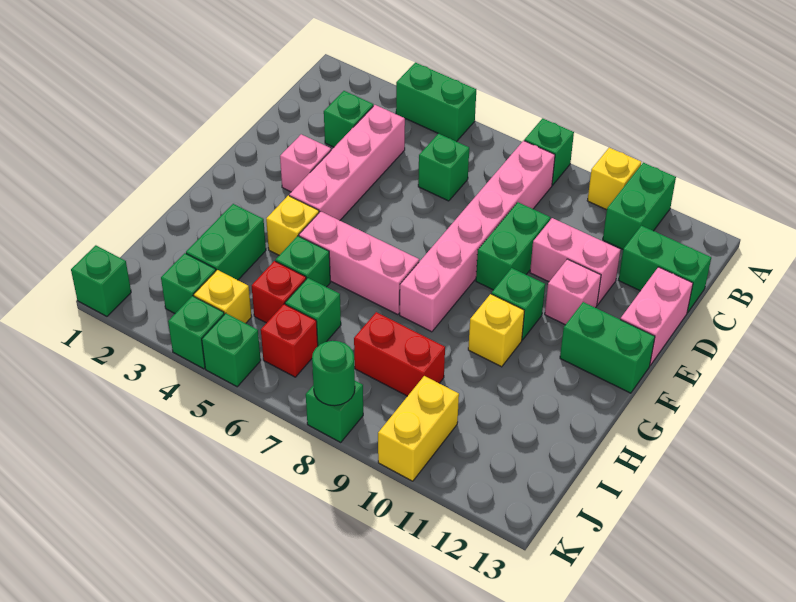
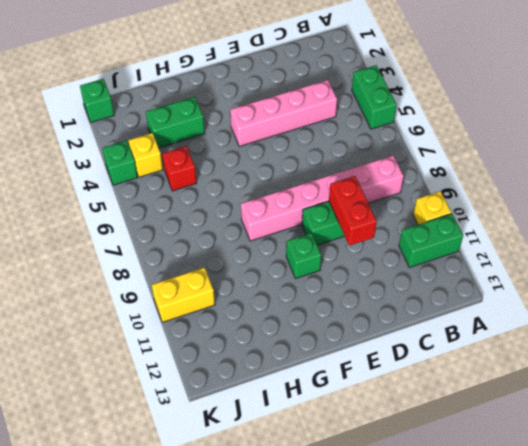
red brick D9:D10 level 2 -> red brick I8:I9 level 1
none -> green brick A8 level 1
none -> green brick C3 level 1
none -> green brick C6 level 1
none -> green brick C12:C13 level 1

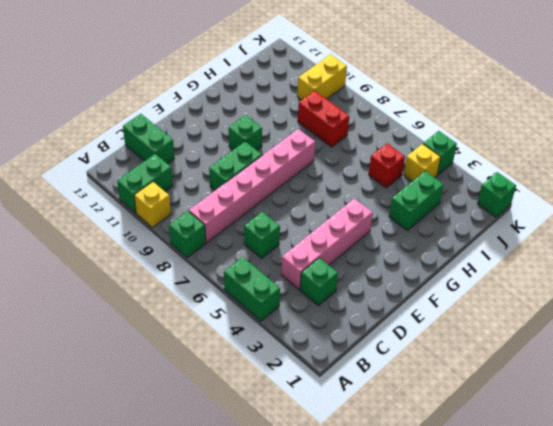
none -> pink brick D10:D11 level 1
none -> pink brick D13:E13 level 1
none -> pink brick E3 level 1
none -> pink brick E11 level 1

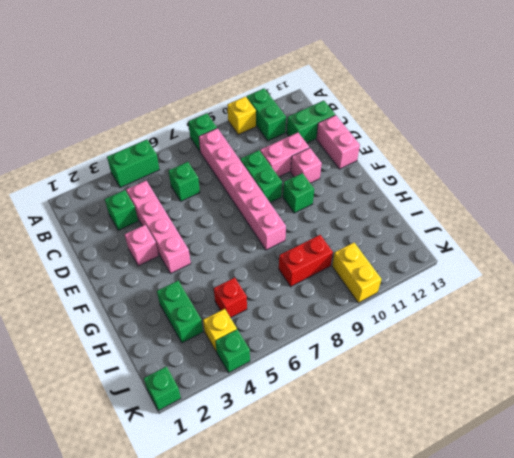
none -> green brick F12:F13 level 1
none -> yellow brick G4 level 1
none -> pink brick G5:G7 level 1
none -> yellow brick G10 level 1

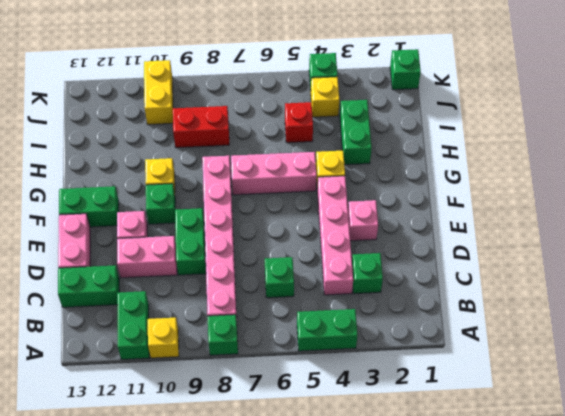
none -> green brick H5 level 1
none -> green brick I6 level 1
none -> green brick J3 level 1
none -> red brick J6 level 1

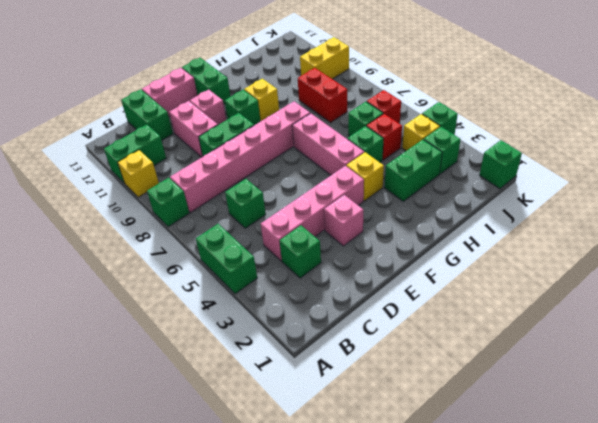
none -> green brick K5 level 1
none -> green brick K8 level 1
none -> green round brick K8 level 2

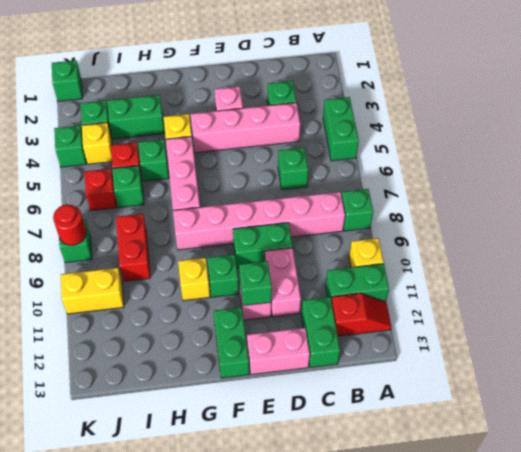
red slope A12:B12 level 1 top B -> none
green brick E11 level 2 -> green brick K5 level 1
red round brick K8 level 2 -> green round brick K8 level 2

